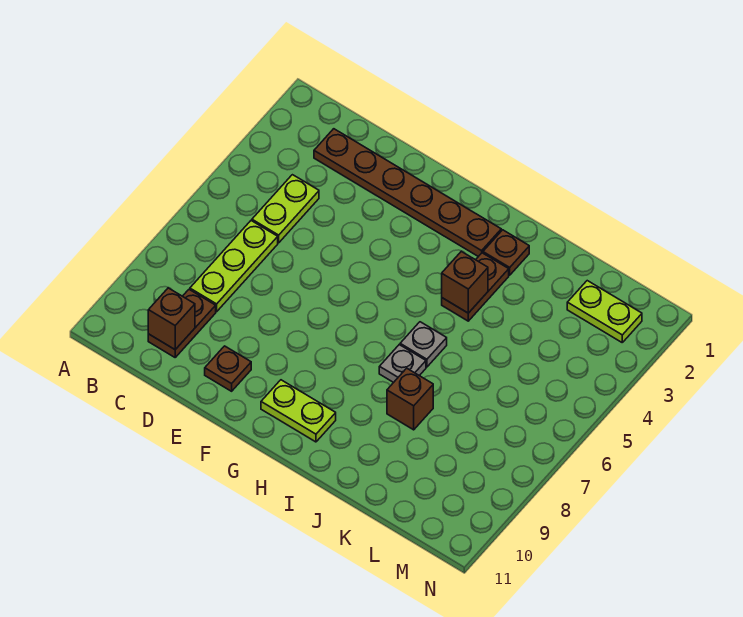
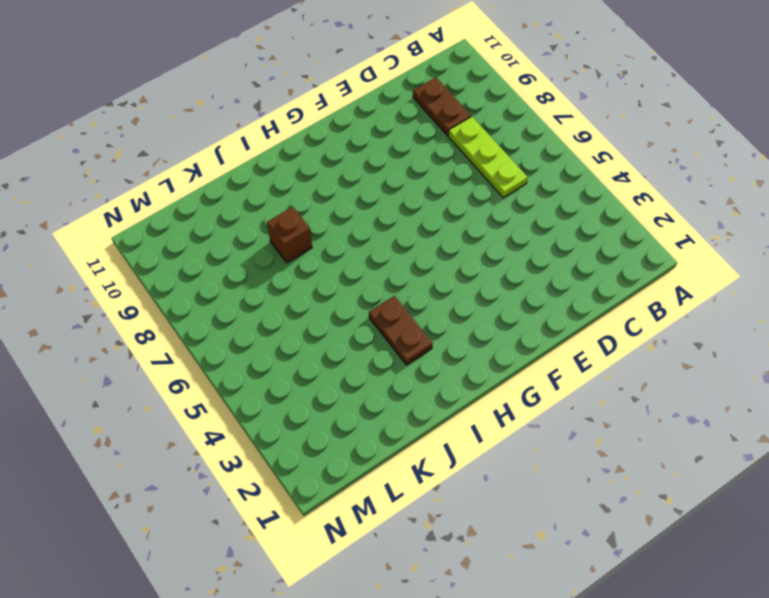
none -> brown plate C2:H2 level 1
none -> lime plate C4:C5 level 1
none -> brown plate E10 level 1

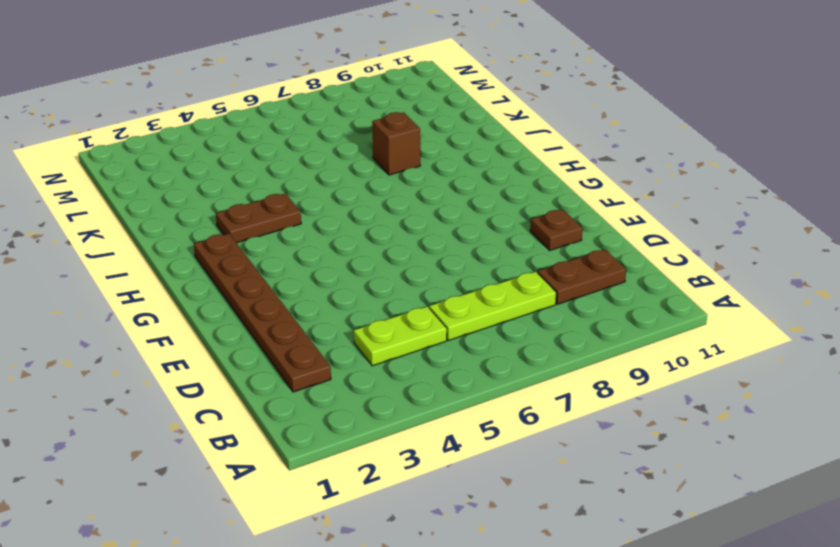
none -> lime plate G10:H10 level 1
none -> brown plate I2 level 1
none -> grey plate I6 level 1

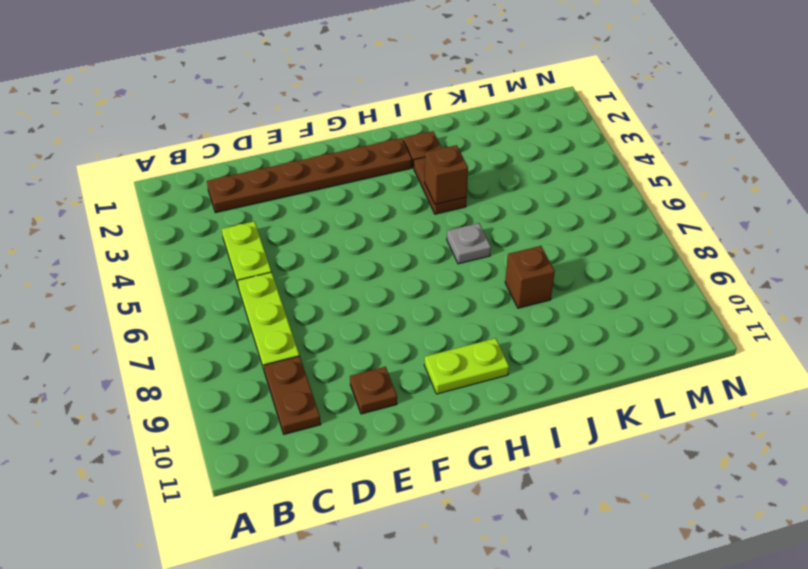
none -> grey plate I7 level 1
none -> lime plate L2:M2 level 1
none -> brown brick C10 level 2

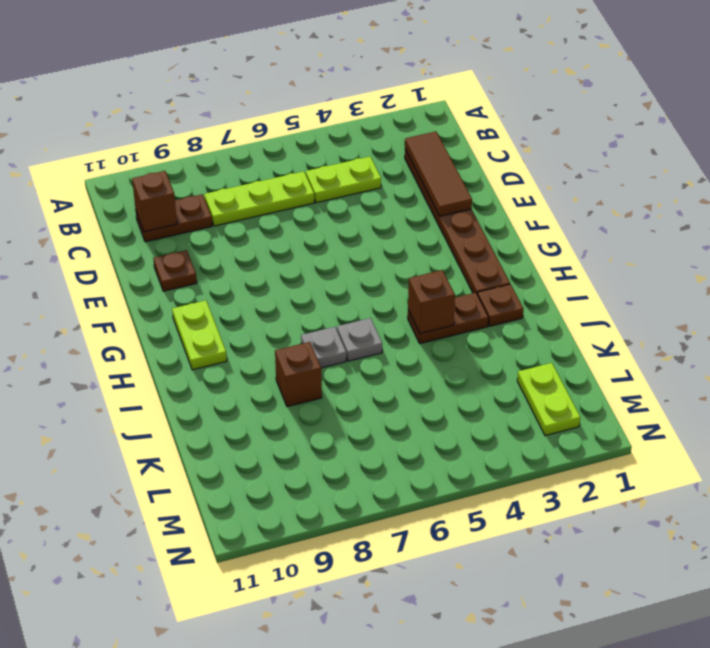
brown tile C2:E2 level 2 -> none

